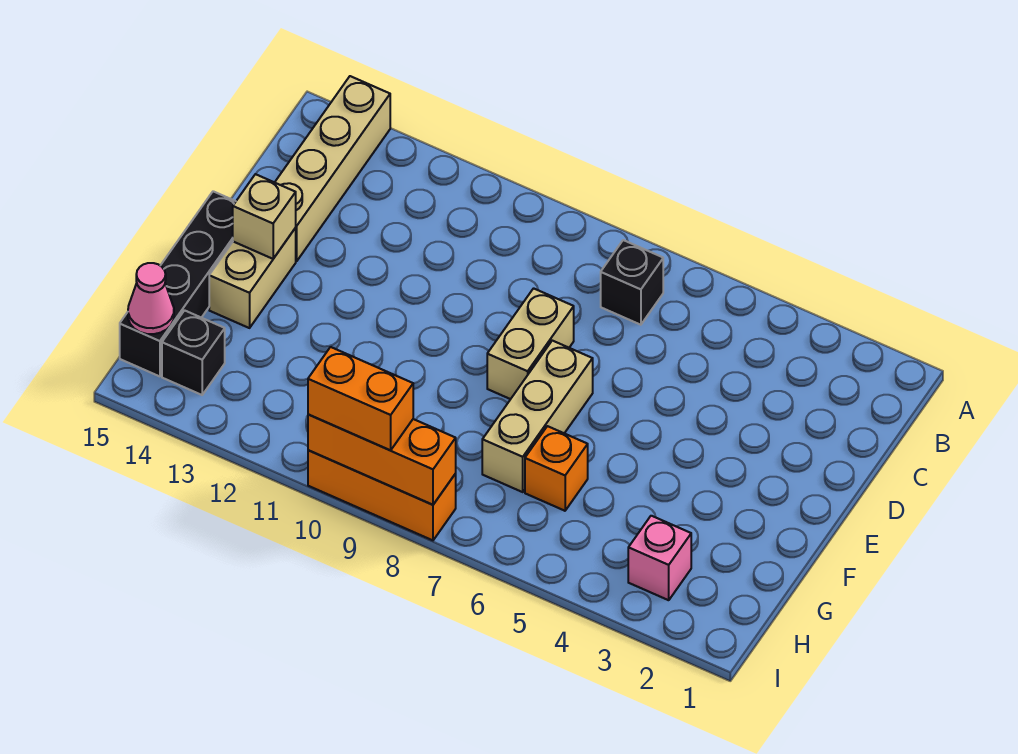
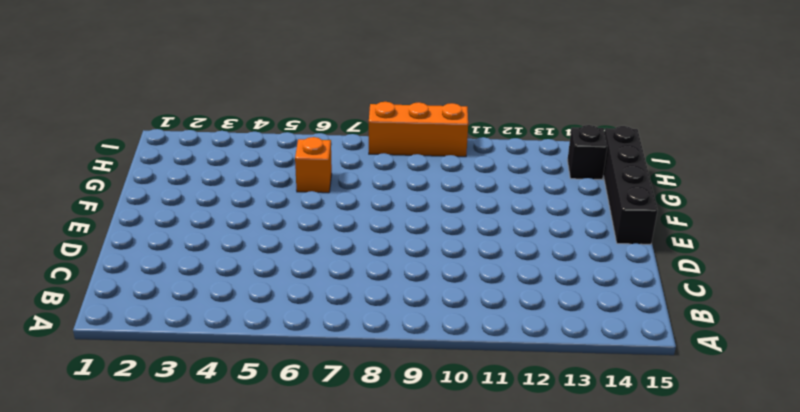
none -> tan brick A14:D14 level 1
none -> black brick B7 level 1
none -> tan brick D8:E8 level 1

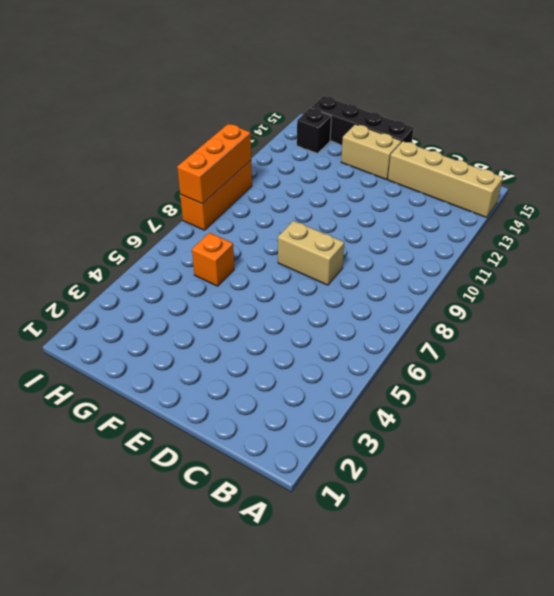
none -> black brick B7 level 1
none -> tan brick E7:G7 level 1
none -> pink brick H3 level 1

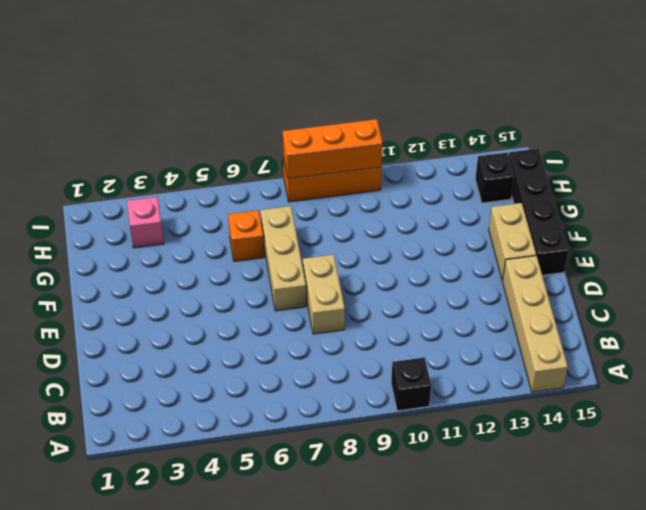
black brick A10 level 1 -> black brick B7 level 1
none -> tan brick E14 level 2
none -> pink cone H15 level 2
none -> orange brick I9:I10 level 3

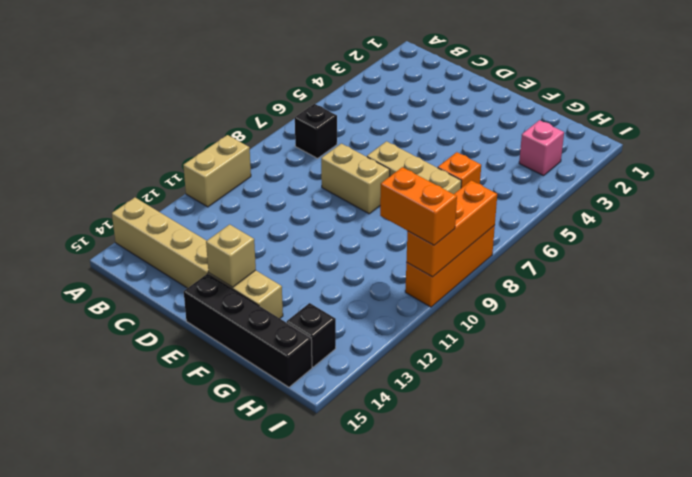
tan brick A10:A11 level 1 -> none
orange brick H10:I10 level 3 -> orange brick I9:I10 level 3
none -> pink cone H15 level 2

